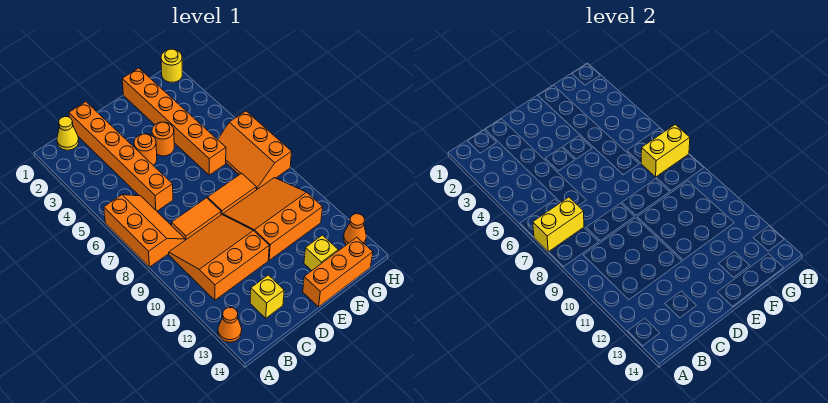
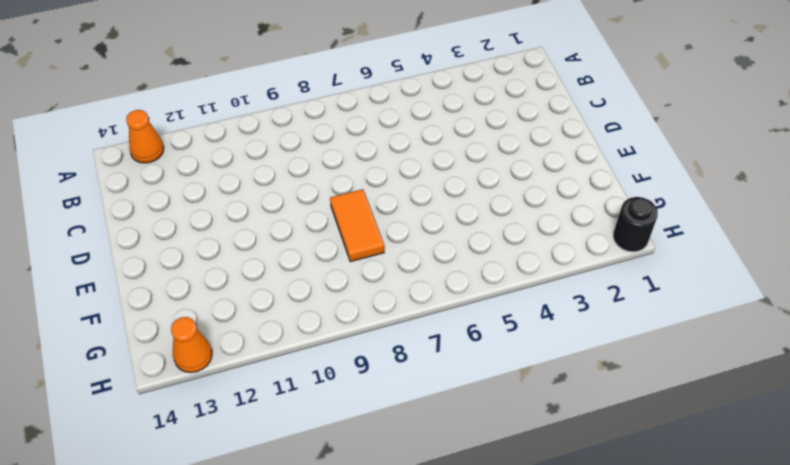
black round brick H1 level 1 -> yellow round brick H1 level 1
none -> orange slope A6:B8 level 1 top A
none -> yellow cone B1 level 1
none -> orange slope B9:D11 level 1 top 11

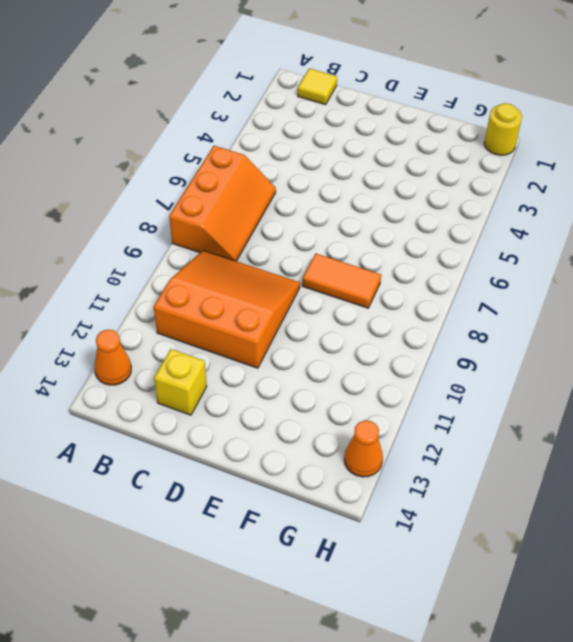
yellow tile B1 level 1 -> yellow cone B1 level 1
none -> orange brick C1:C6 level 1
none -> orange tile C8:D8 level 1
none -> orange round brick D4 level 1

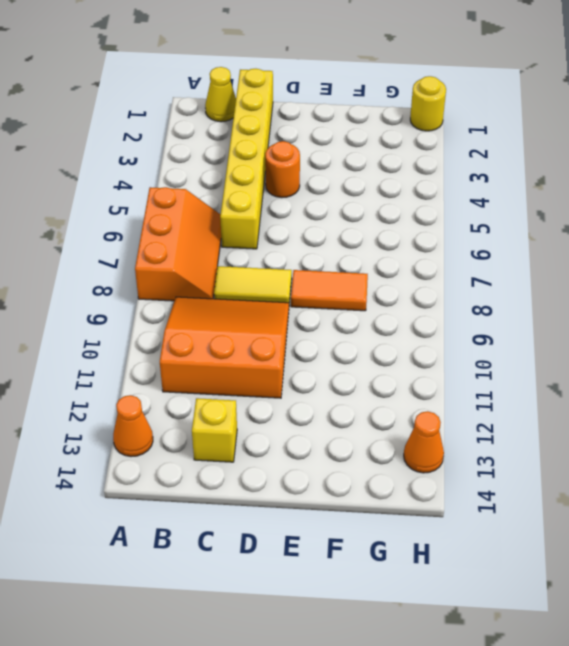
yellow brick C1:C6 level 1 -> orange brick C1:C6 level 1
yellow tile C8:D8 level 1 -> orange tile C8:D8 level 1
none -> orange round brick E4 level 1
none -> orange slope E9:G11 level 1 top 11
none -> orange brick E14:G14 level 1

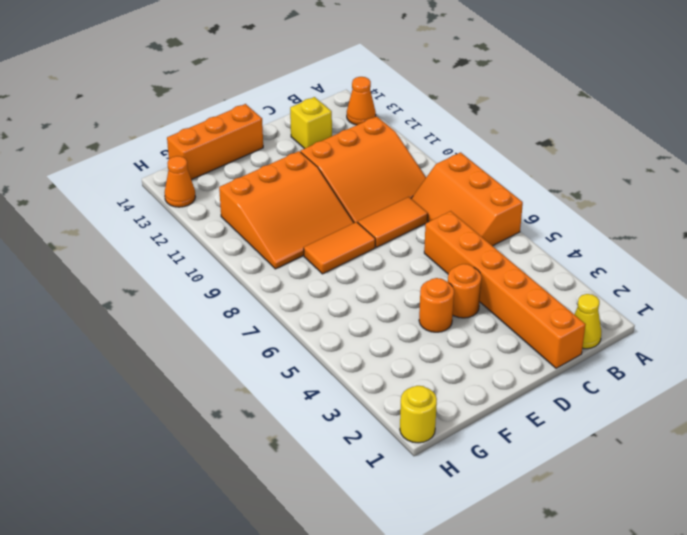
none -> orange brick F1:F6 level 1
none -> yellow brick F13 level 1
none -> orange slope G6:H8 level 1 top H

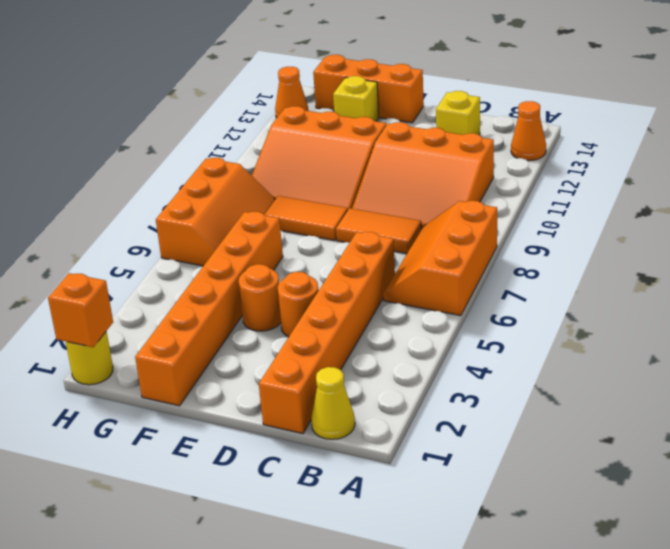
orange brick H1 level 2 -> none
none -> yellow brick A7:B7 level 2
none -> yellow brick G7:H7 level 2

